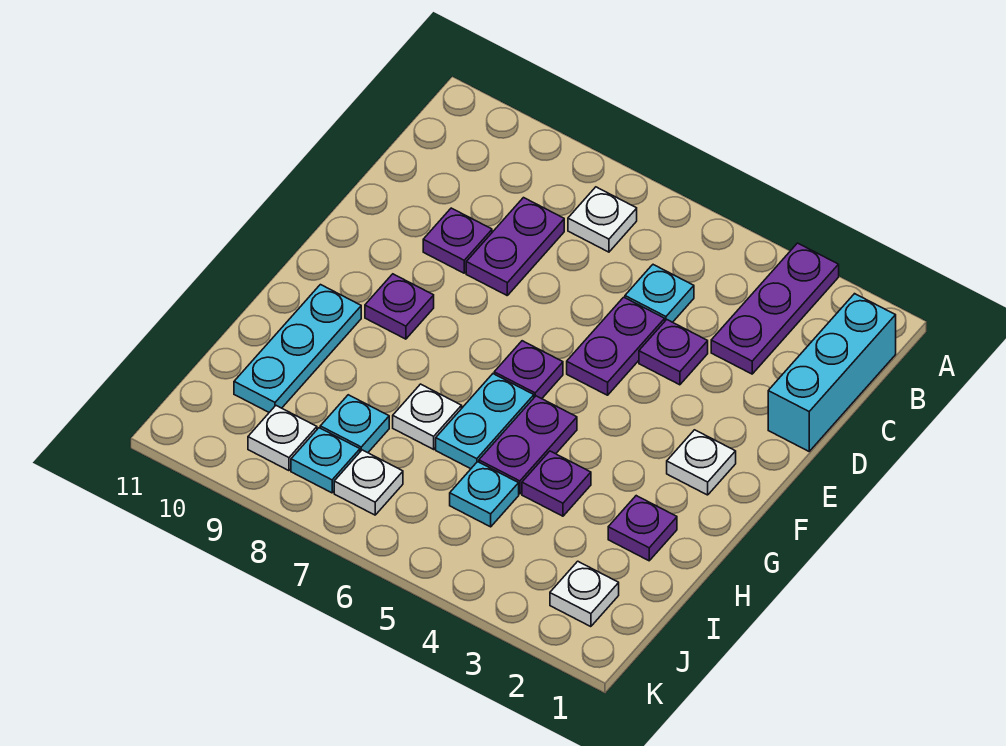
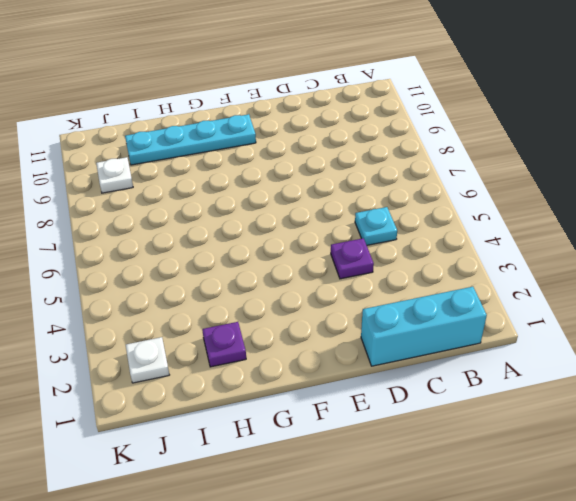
cyan plate F10:I10 level 1 -> cyan plate G10:I10 level 1
none -> purple plate A3:C3 level 1
none -> white plate B7 level 1
none -> purple plate C8:D8 level 1

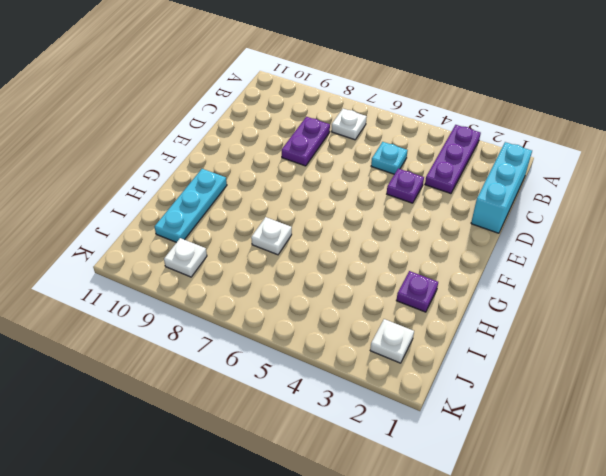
none -> purple plate D5:E5 level 1
none -> purple plate D9 level 1
none -> white plate F2 level 1

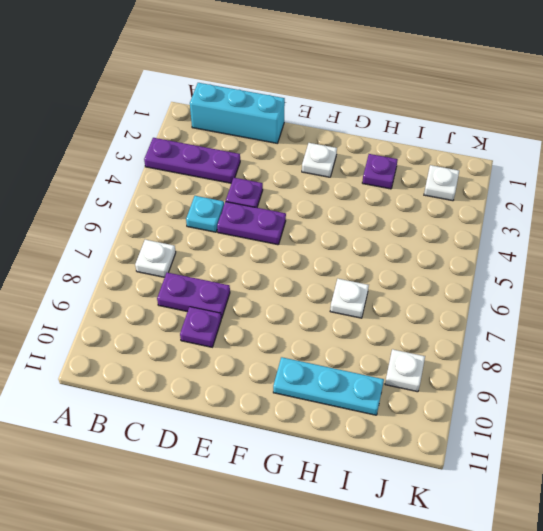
none -> purple plate F6 level 1
none -> purple plate F9 level 1
none -> purple plate G5:H5 level 1

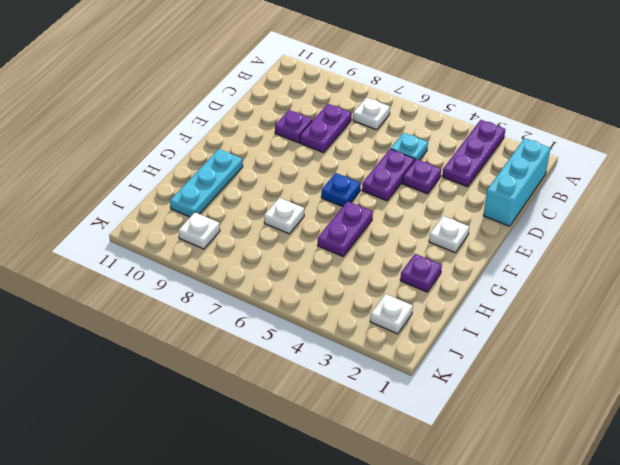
blue plate F6 level 1 -> purple plate F6 level 1
none -> purple plate F9 level 1
none -> cyan plate G6:H6 level 1
none -> purple plate H4 level 1

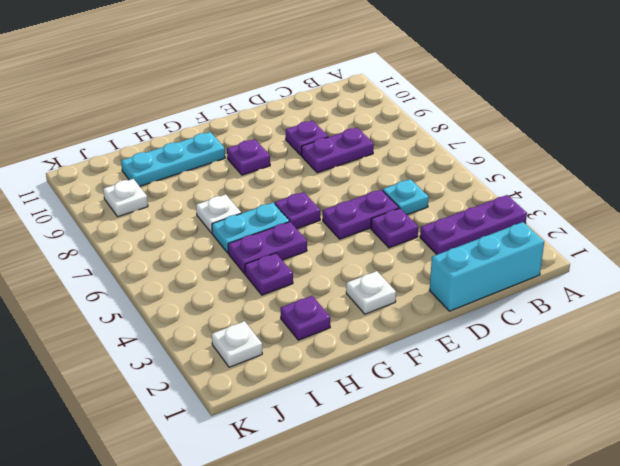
none -> white plate B7 level 1
none -> cyan plate I5 level 1
none -> cyan plate I8 level 1

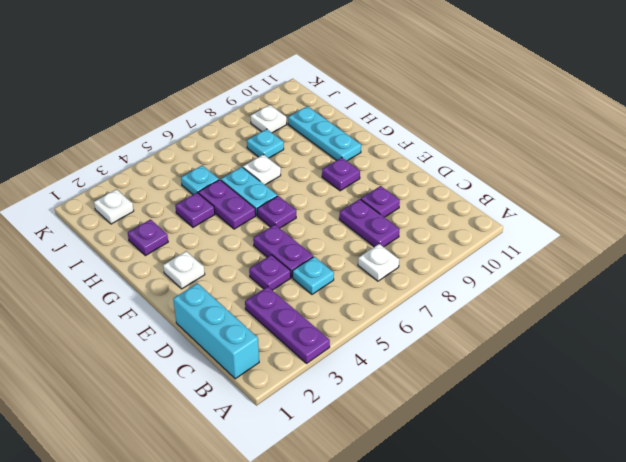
none -> white plate J7 level 1
none -> cyan plate J8 level 1

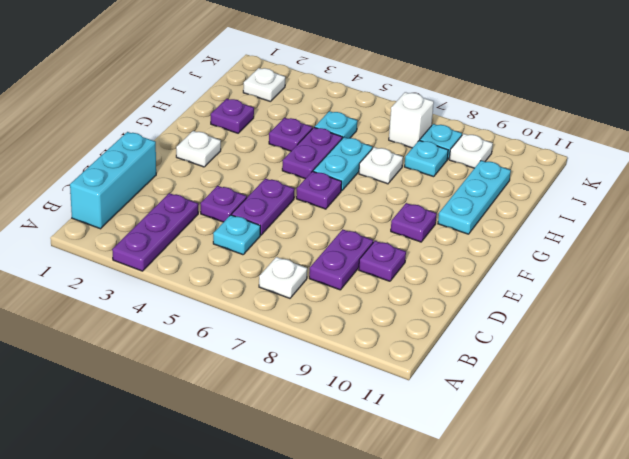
white brick J7 level 1 -> white plate J7 level 1

